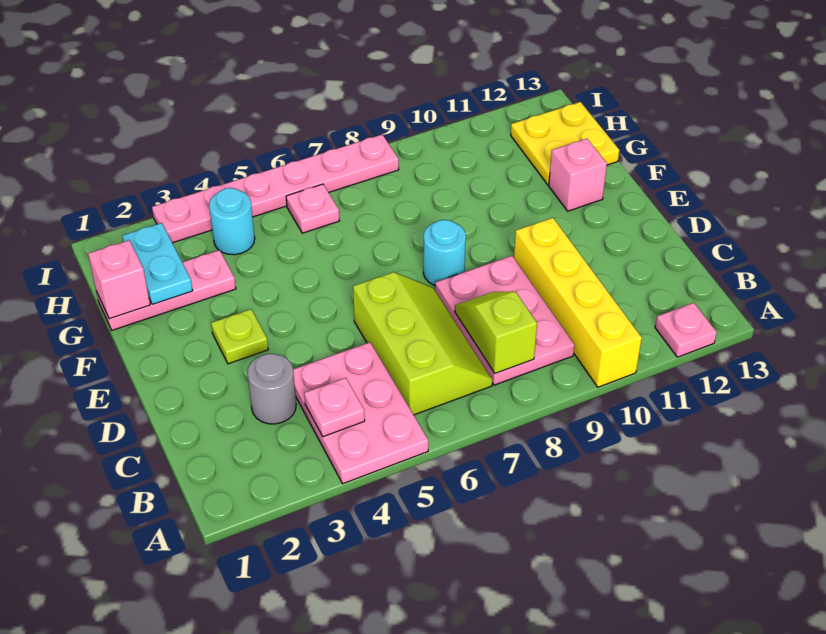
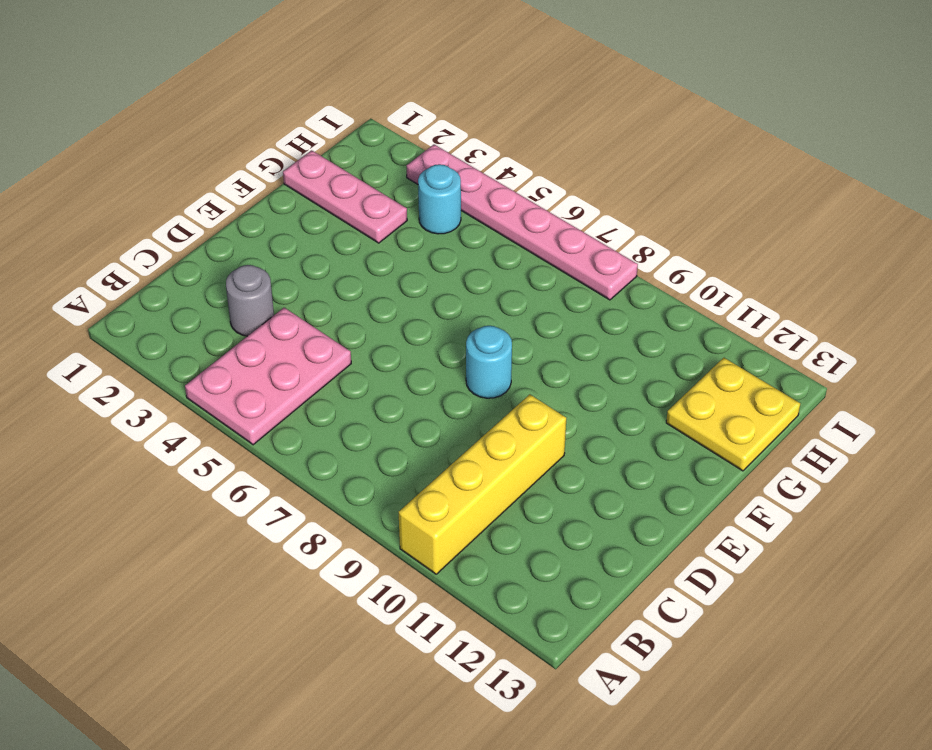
none -> pink plate A12 level 1
none -> lime slope B6:D7 level 1 top 6
none -> pink plate B8:D9 level 1

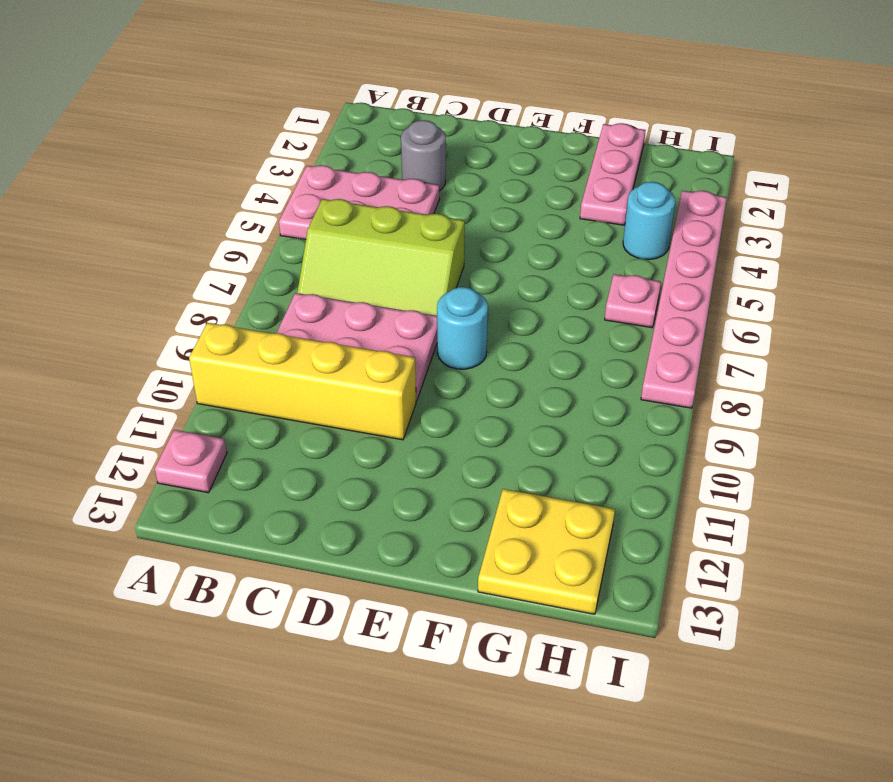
none -> lime plate E3 level 1
none -> pink brick F12 level 1
none -> pink plate B4 level 2

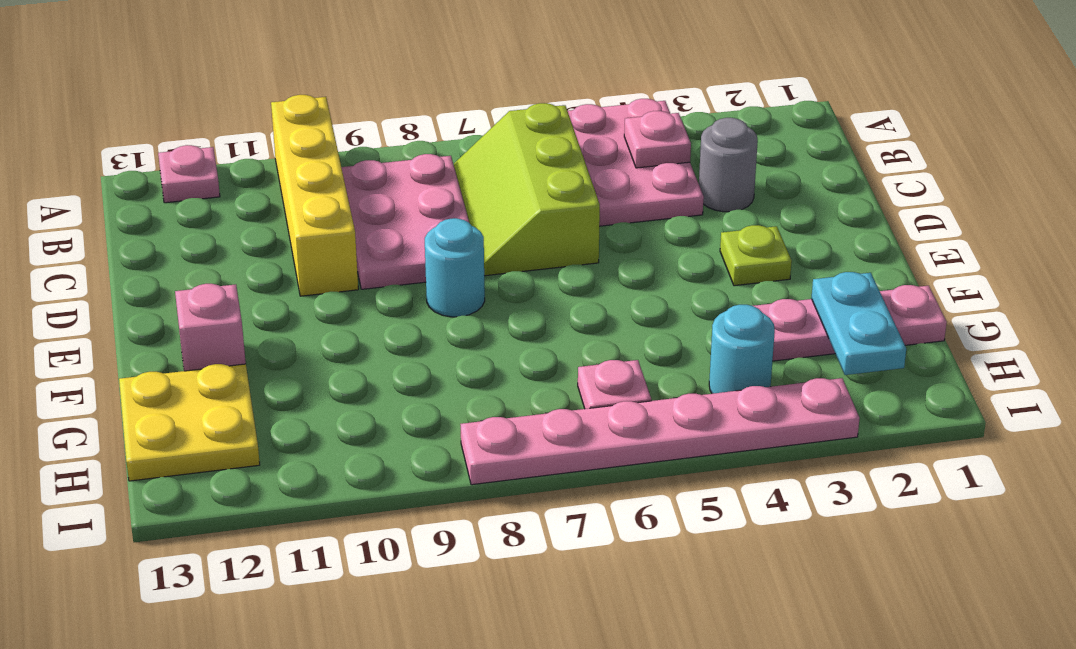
none -> lime slope B8:C8 level 2 top B
none -> pink brick G1 level 2

